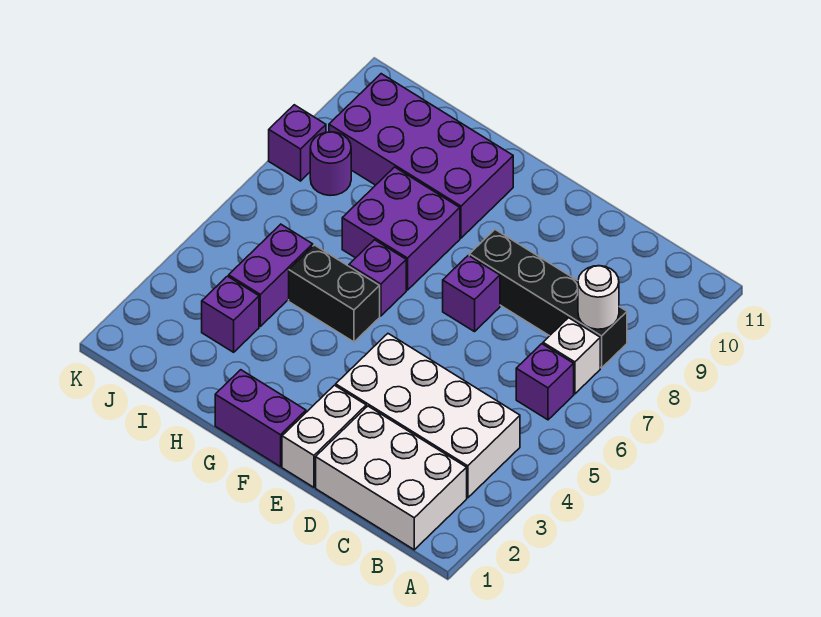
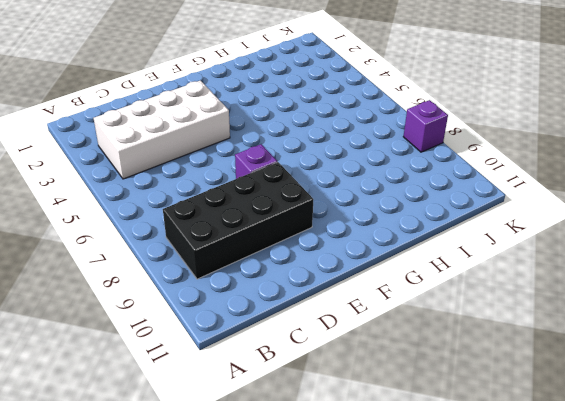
black brick B8:E9 level 1 -> black brick B8:E8 level 1
none -> white brick B1:D2 level 1
none -> purple brick B6 level 1
none -> white brick B7 level 1

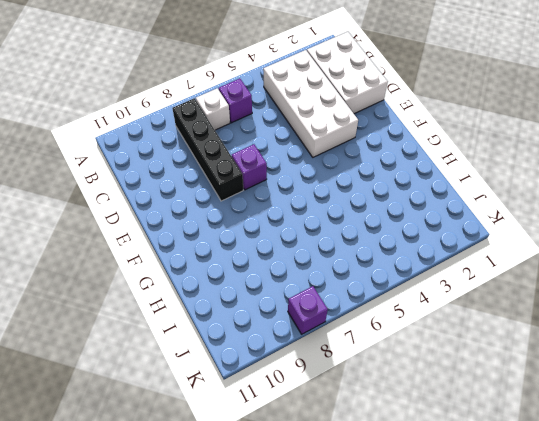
none -> white brick E1:E2 level 1
none -> purple brick F1:G1 level 1
none -> black brick G5:H5 level 1

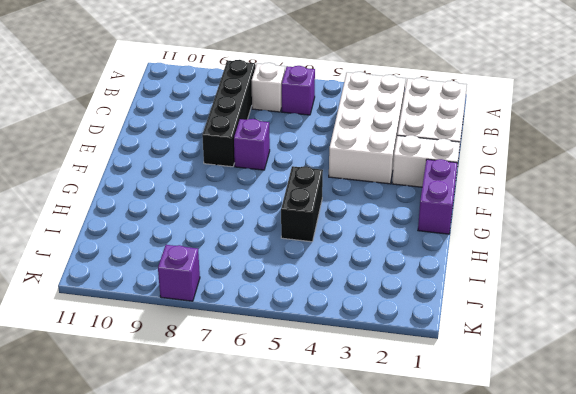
none -> purple brick G6 level 1
none -> purple brick G7:H8 level 1
none -> purple brick G9:J10 level 1

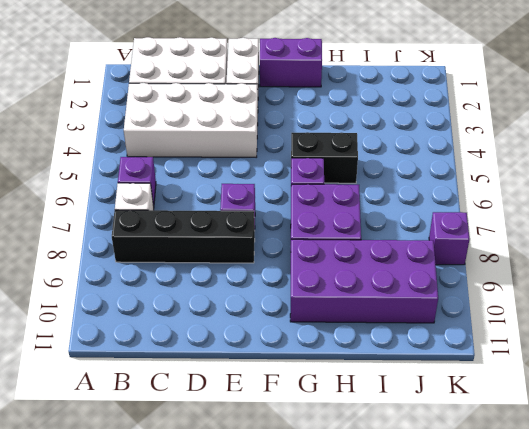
none -> purple brick I3 level 1
none -> purple brick I4:I5 level 1
none -> purple round brick J8 level 1

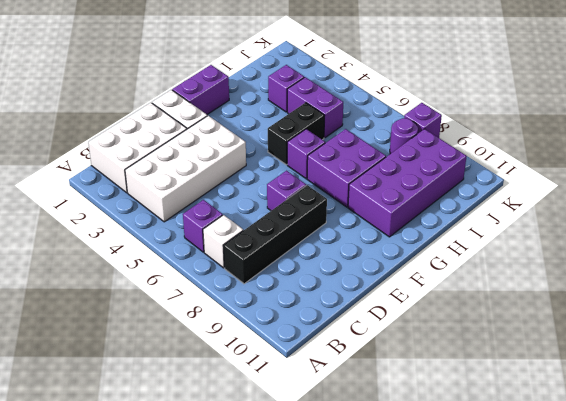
none -> white round brick B8 level 2

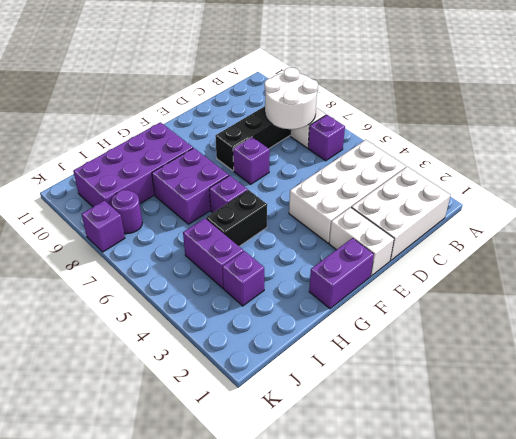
white round brick B7:C8 level 2 -> white round brick B8 level 2

